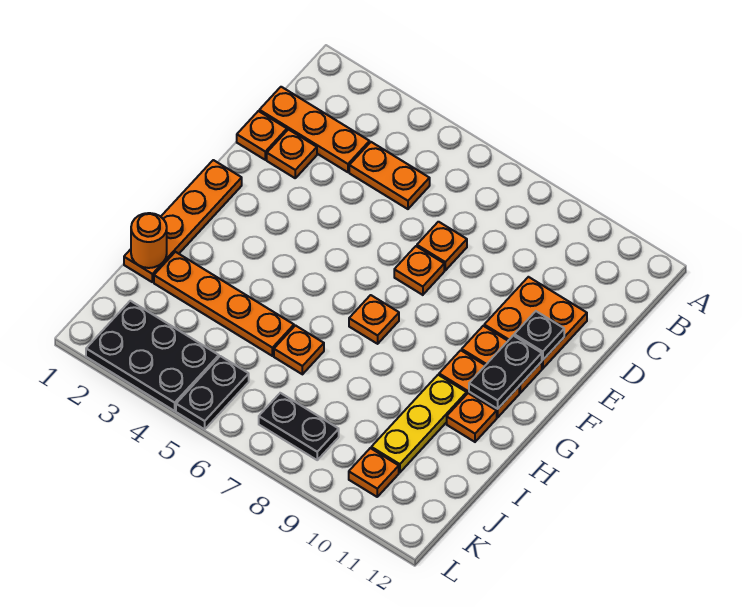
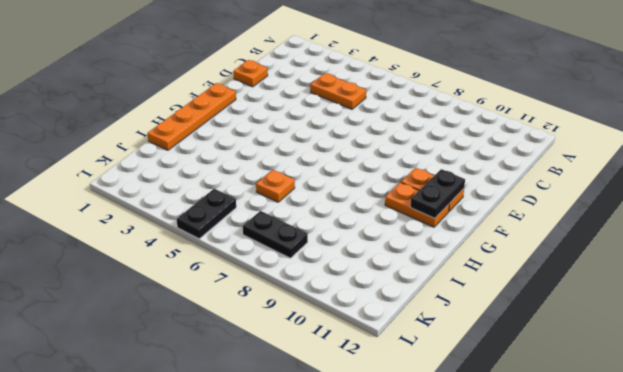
none -> orange plate C1:C3 level 1
none -> orange plate D2 level 1
none -> orange plate D7 level 1

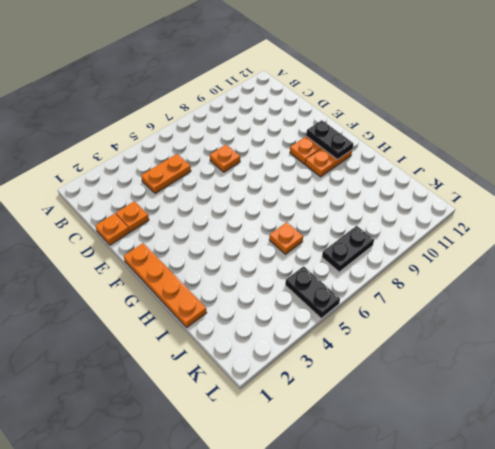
none -> orange plate C1:C3 level 1
none -> orange plate D10:E11 level 1
none -> orange plate E7 level 1

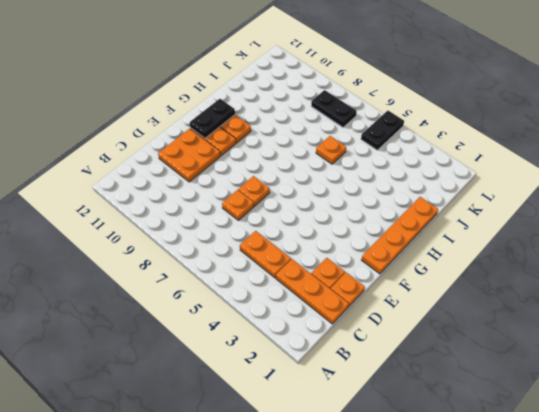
none -> orange plate G7 level 1
none -> yellow plate H10:J10 level 1
none -> orange plate H11 level 1

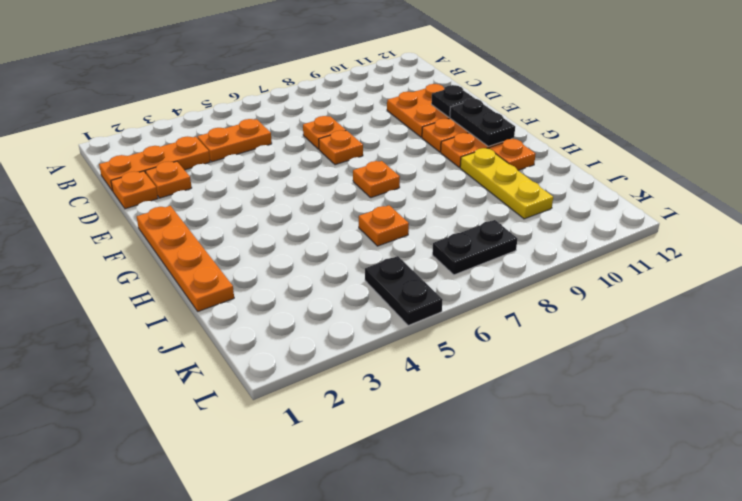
none -> orange plate I2:I5 level 1
none -> black plate K2:L4 level 1
none -> orange plate K10 level 1

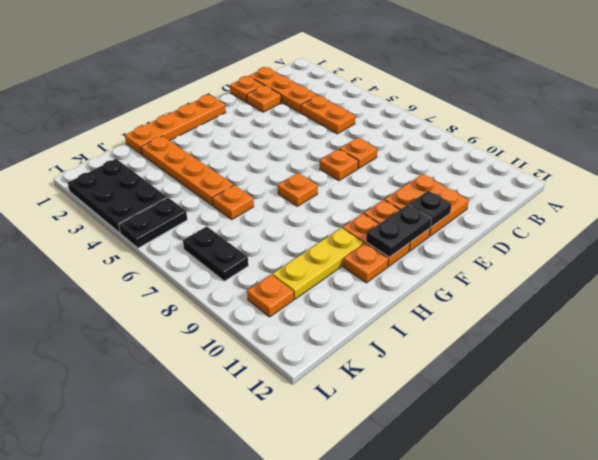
none -> orange round brick I1 level 2

